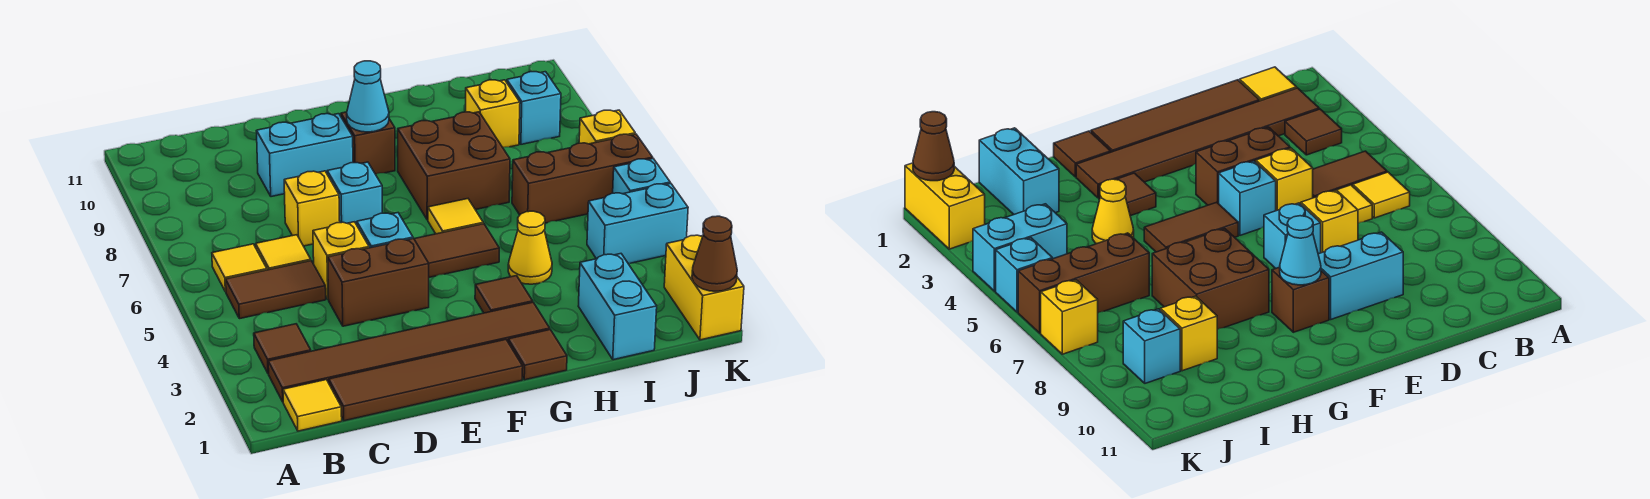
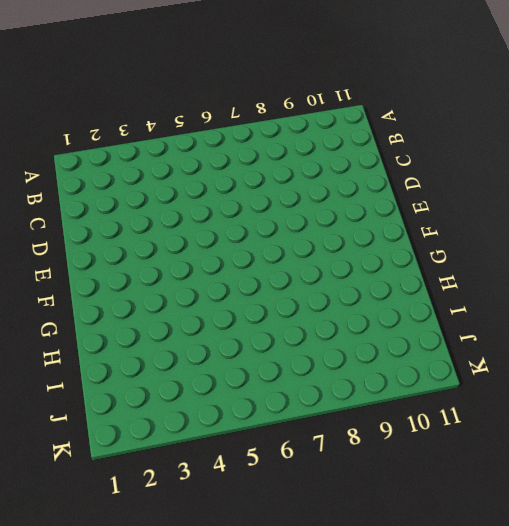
none -> yellow tile B1 level 1
none -> brown tile B2:G2 level 1
none -> brown tile B3 level 1
none -> brown tile B5:C5 level 1

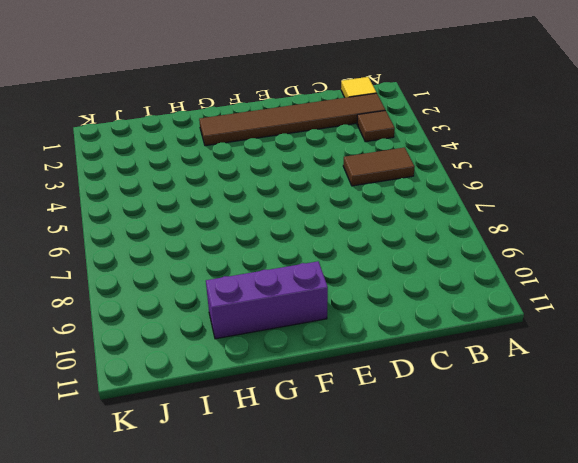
purple brick F10:H10 level 1 -> none
none -> yellow tile B6 level 1
none -> brown tile C1:F1 level 1
none -> yellow tile C6 level 1
none -> brown brick D4:E4 level 1

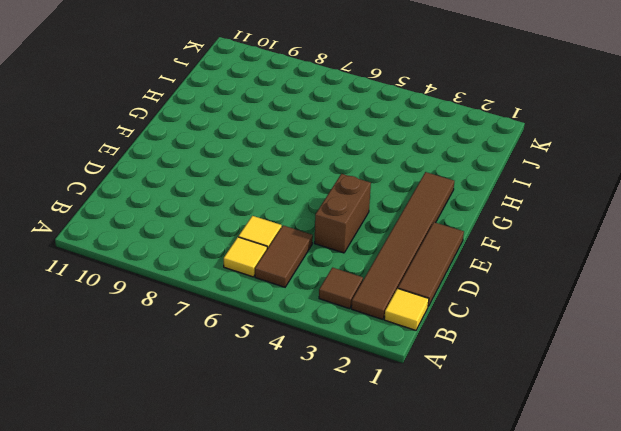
brown tile C1:E1 level 1 -> brown tile C1:F1 level 1
none -> yellow brick D5 level 1
none -> yellow brick D7 level 1
none -> cyan brick D9:E9 level 1
none -> cyan brick E5 level 1

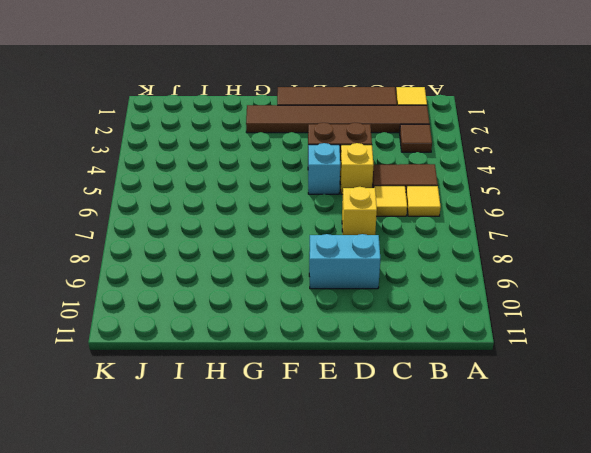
none -> cyan brick E7 level 1
none -> brown tile F5:G5 level 1
none -> brown brick F9 level 1
none -> brown tile G1 level 1

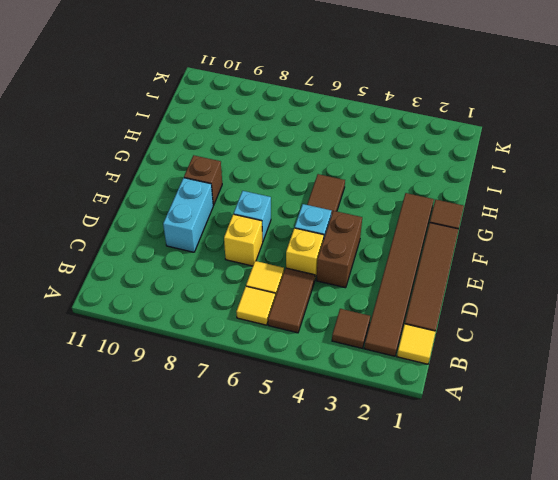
none -> brown tile G3 level 1
none -> yellow tile G6 level 1
none -> brown brick G7:H8 level 1
none -> yellow cone H4 level 1

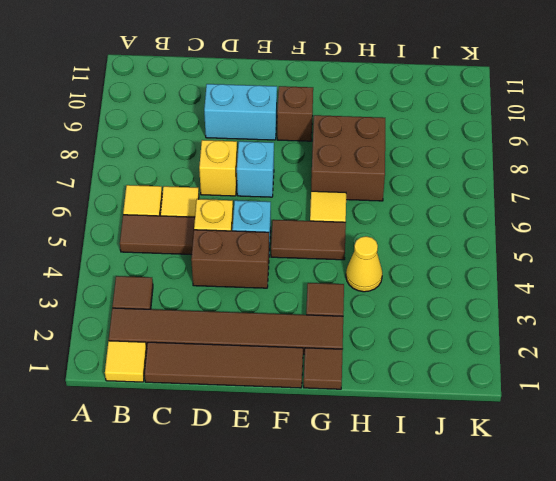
none -> cyan brick I1:I2 level 1
none -> brown brick I6:K6 level 1
none -> yellow brick I9 level 1
none -> cyan brick J4:K4 level 1

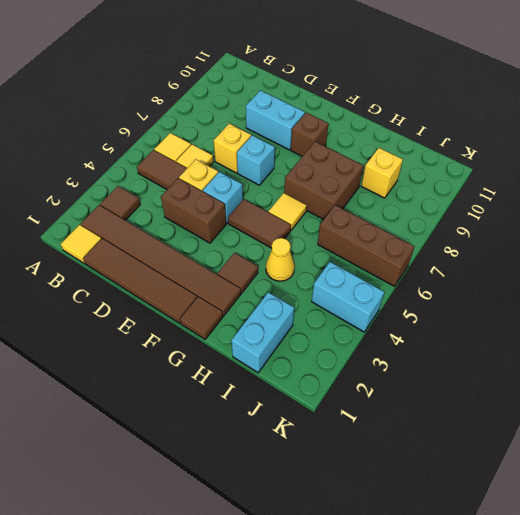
none -> cyan brick J9 level 1
none -> yellow brick K1:K2 level 1
none -> cyan brick K5 level 1
none -> yellow brick K7 level 1

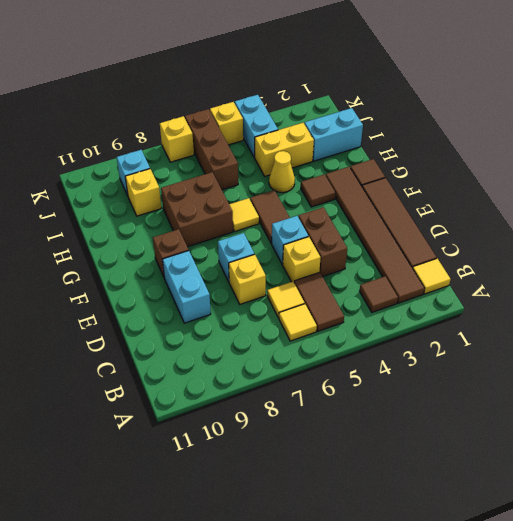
yellow brick I3:I4 level 1 -> yellow brick K1:K2 level 1
yellow brick K5 level 1 -> cyan brick K5 level 1
none -> cyan cone F9 level 2
none -> brown cone K1 level 2

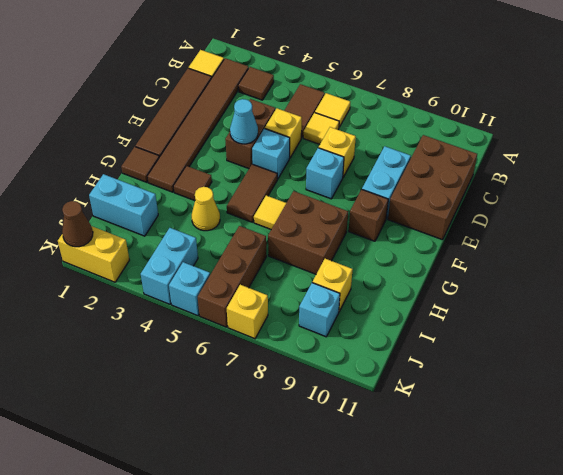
brown brick C10:E11 level 1 -> none
cyan cone E4 level 2 -> cyan cone F9 level 2

